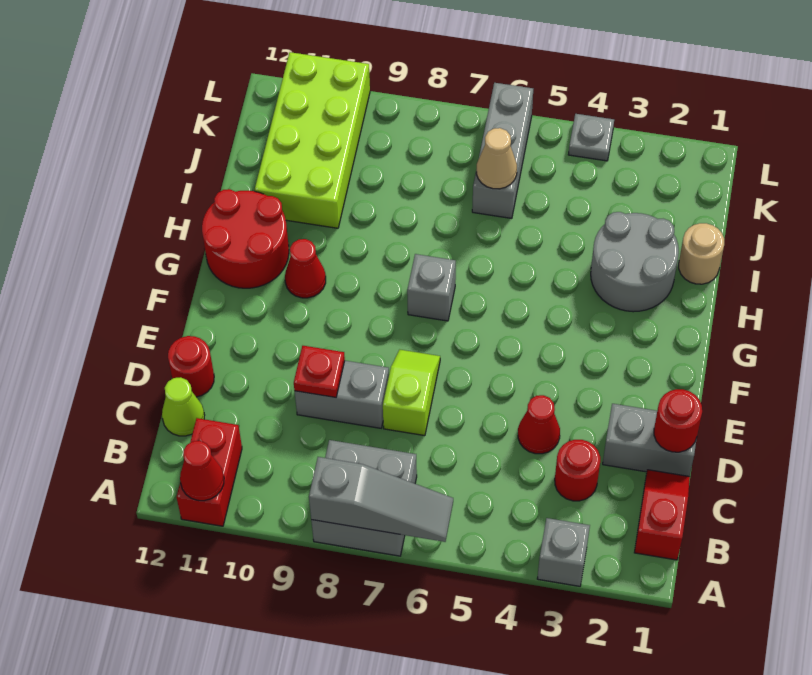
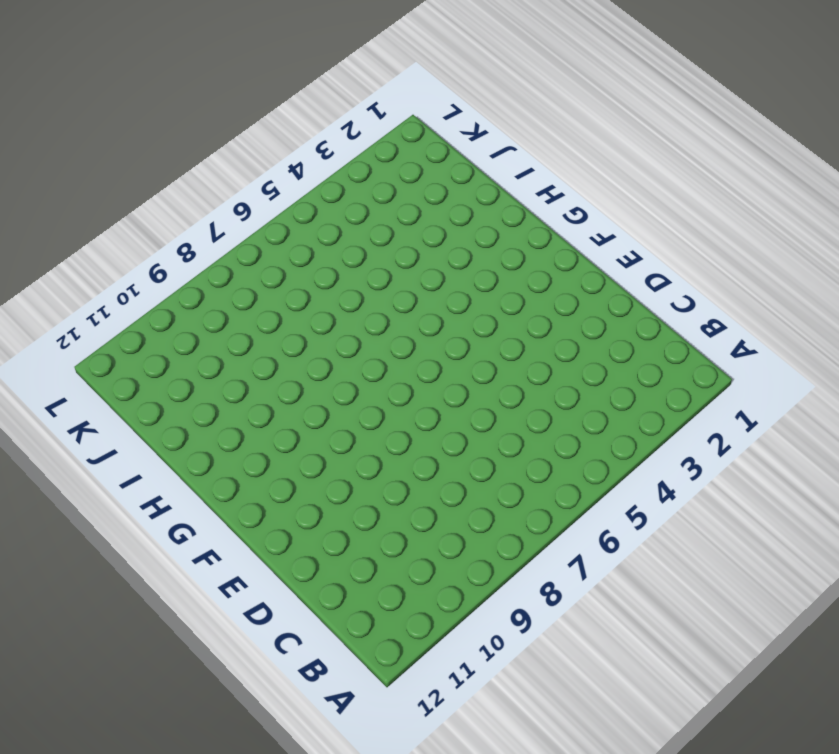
none -> grey brick A3 level 1
none -> grey brick A7:B8 level 1
none -> red brick A11:B11 level 1

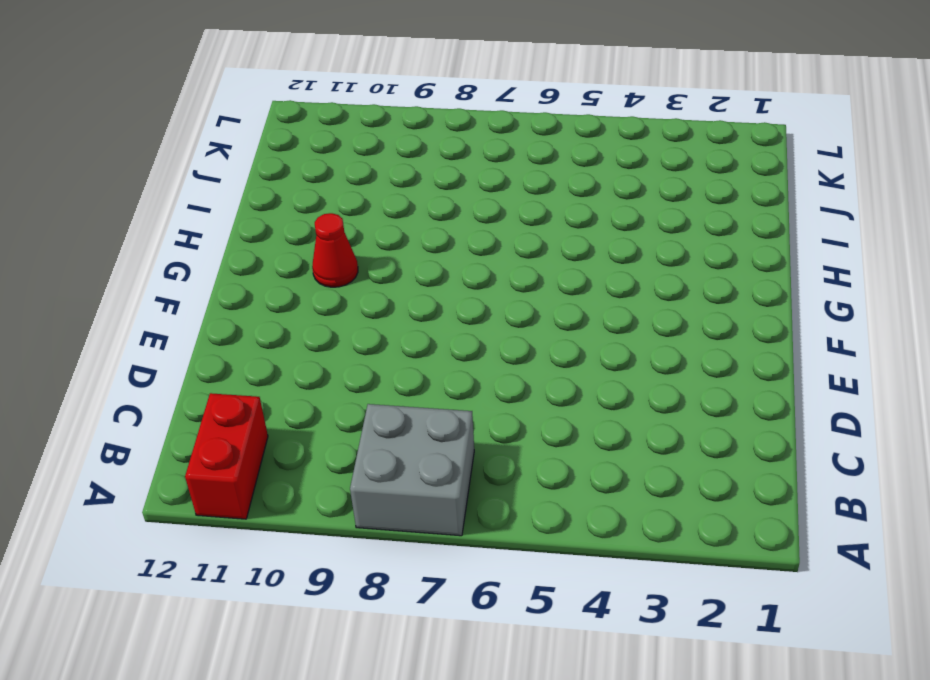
none -> grey brick A3 level 1
none -> red slope B1:C1 level 1 top B
none -> red round brick C3 level 1

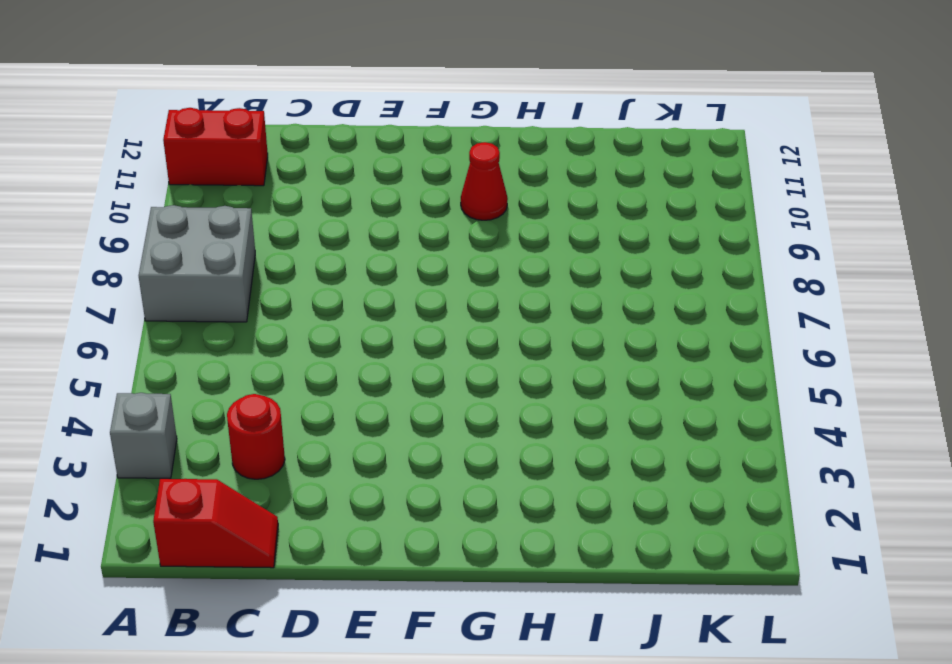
none -> lime cone C12 level 1
none -> grey brick D1:D2 level 1
none -> red cone D4 level 1

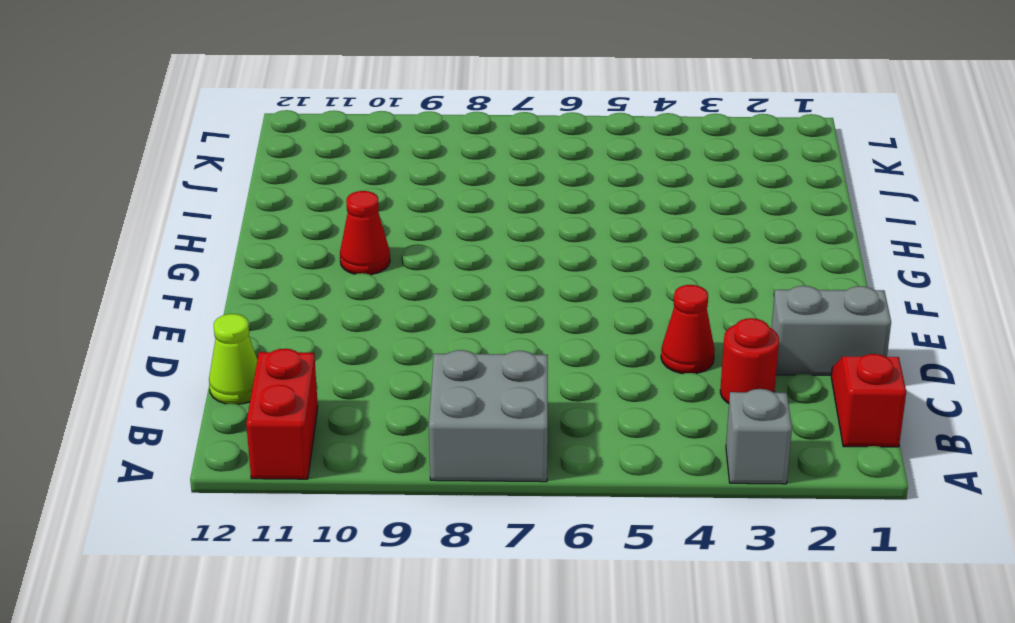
none -> lime slope D7:E7 level 1 top D
none -> grey brick D8:D9 level 1
none -> red round brick D12 level 1

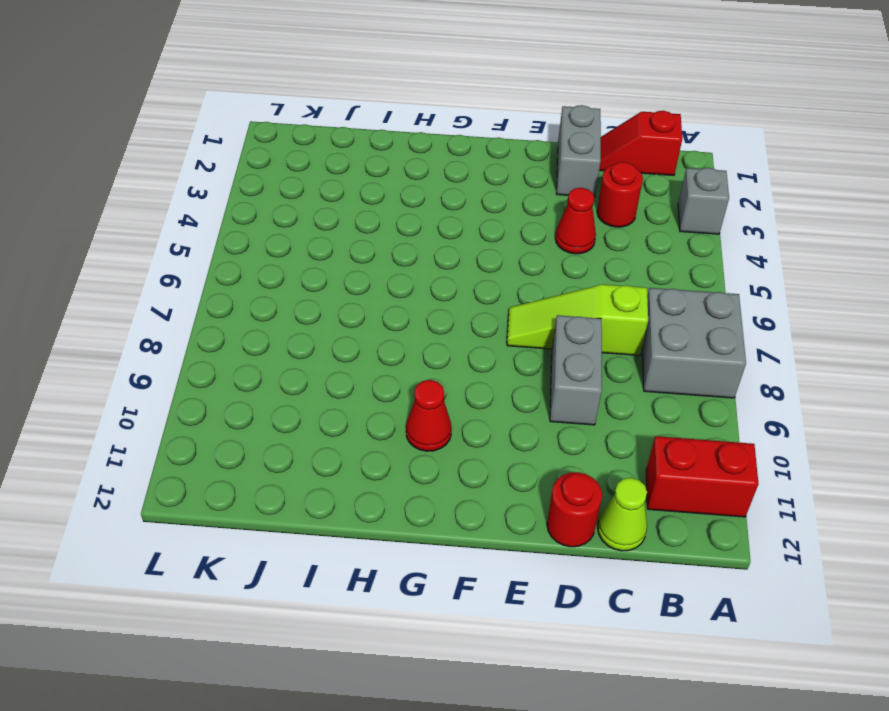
lime slope C7:E7 level 1 top C -> lime slope D7:E7 level 1 top D
none -> grey brick G7 level 1
none -> red round brick G11:H12 level 1
none -> grey round brick H2:I3 level 1

